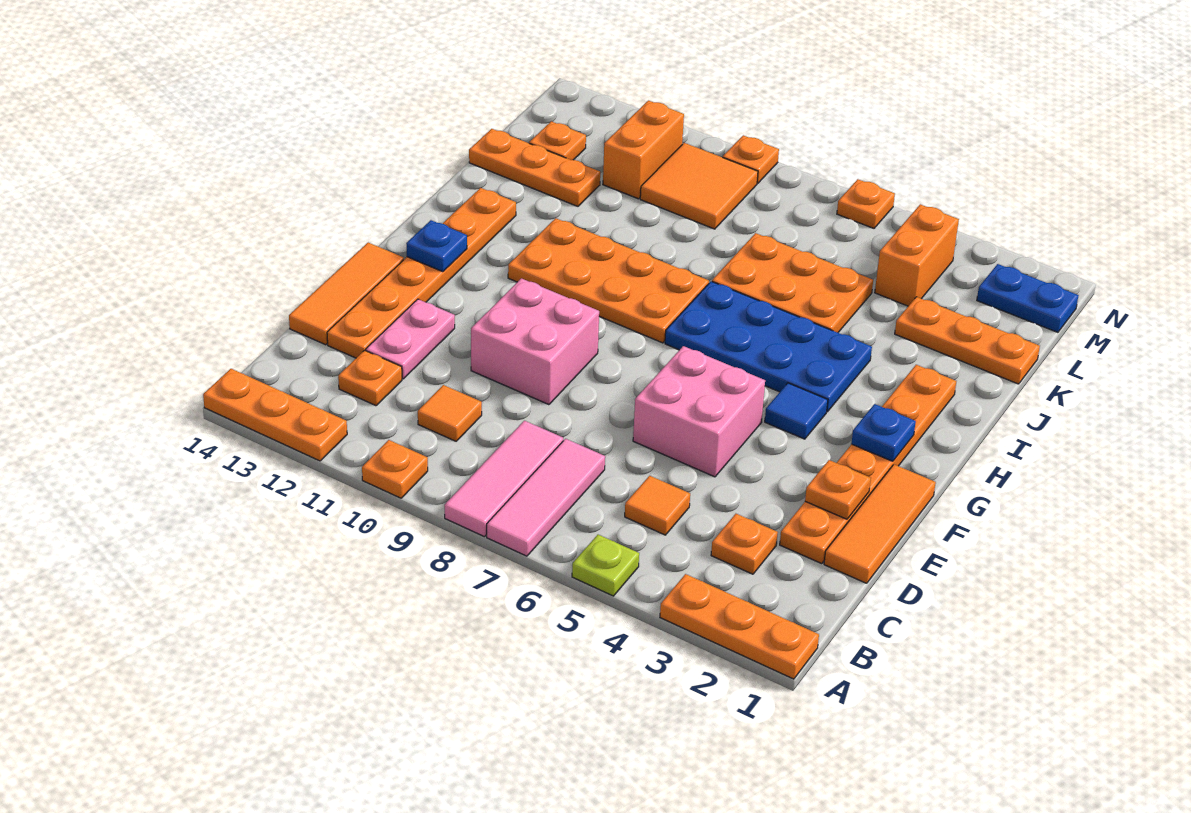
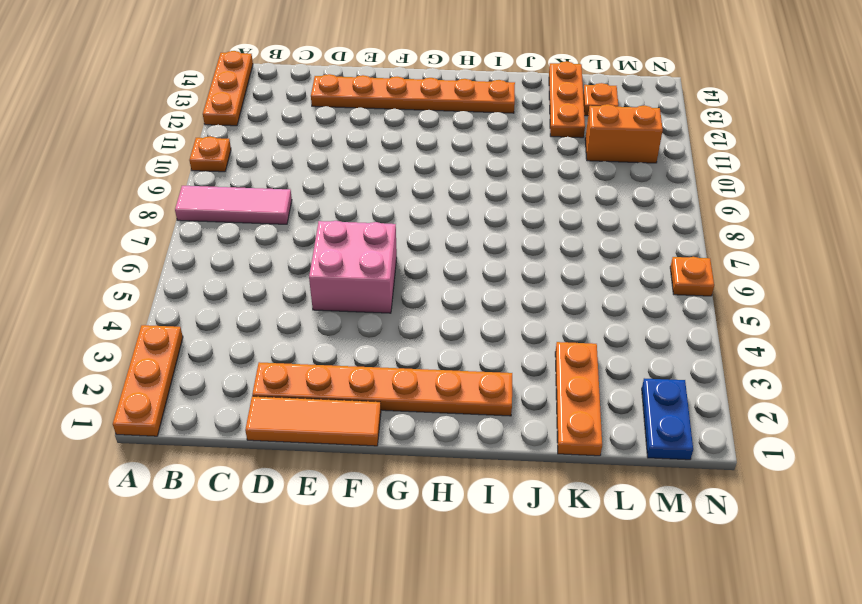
none -> lime plate A5 level 1
none -> pink tile A7:C7 level 1
none -> orange plate C3 level 1
none -> orange tile C5 level 1

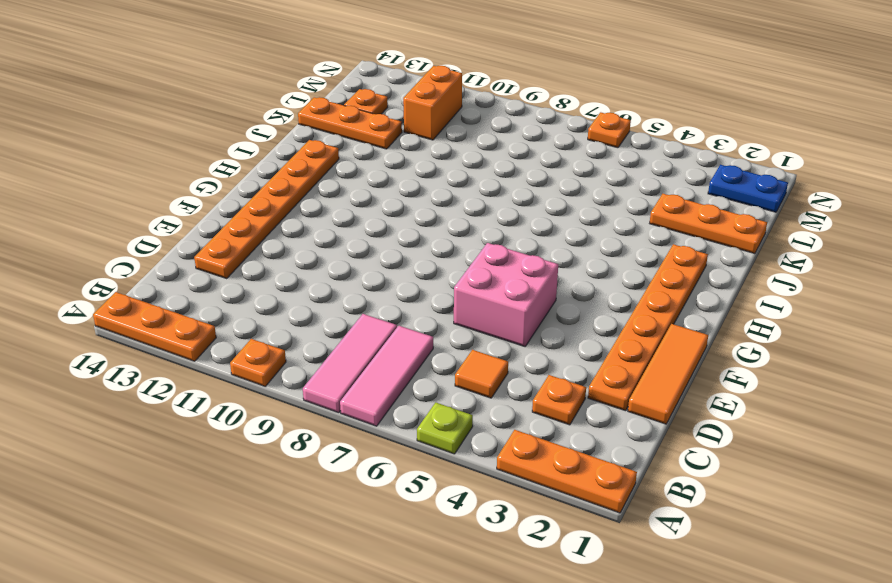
none -> orange tile C10 level 1
none -> orange plate C12 level 1
none -> pink plate D12:E12 level 1
none -> orange tile D14:F14 level 1

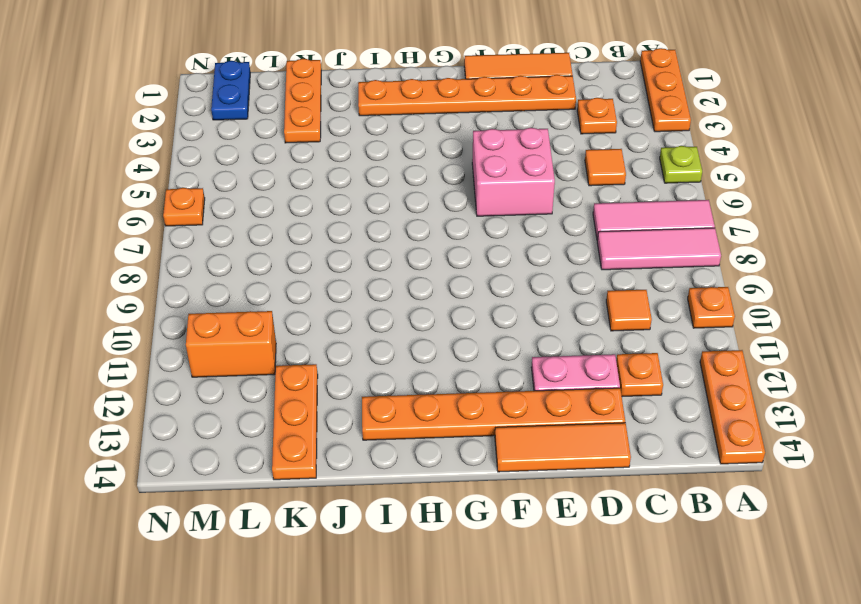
none -> pink brick E9:F10 level 1
none -> blue tile G4 level 1
none -> blue plate H4:I7 level 1
none -> orange plate H8:I11 level 1

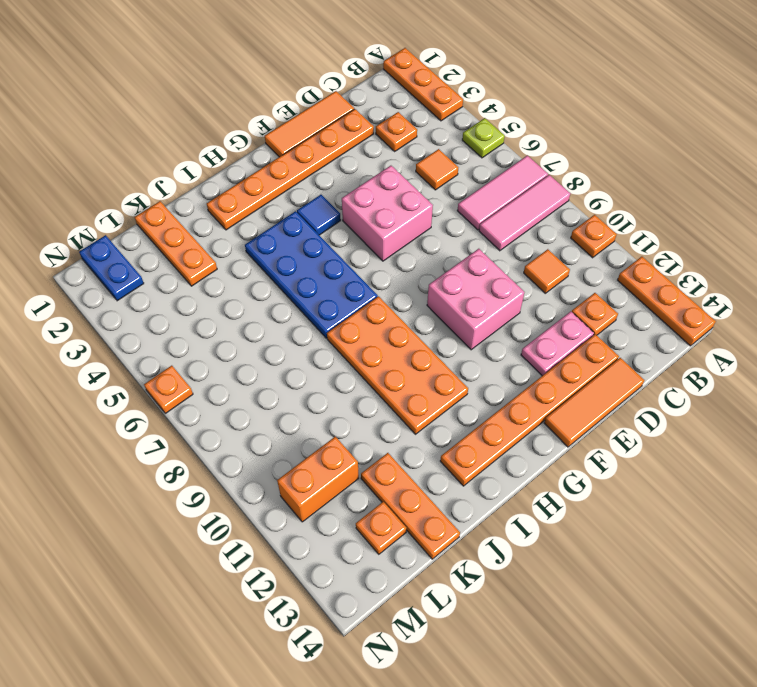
none -> orange plate J5:K7 level 1
none -> orange brick L4:M4 level 1
none -> orange tile L9:M10 level 1
none -> orange plate N9 level 1

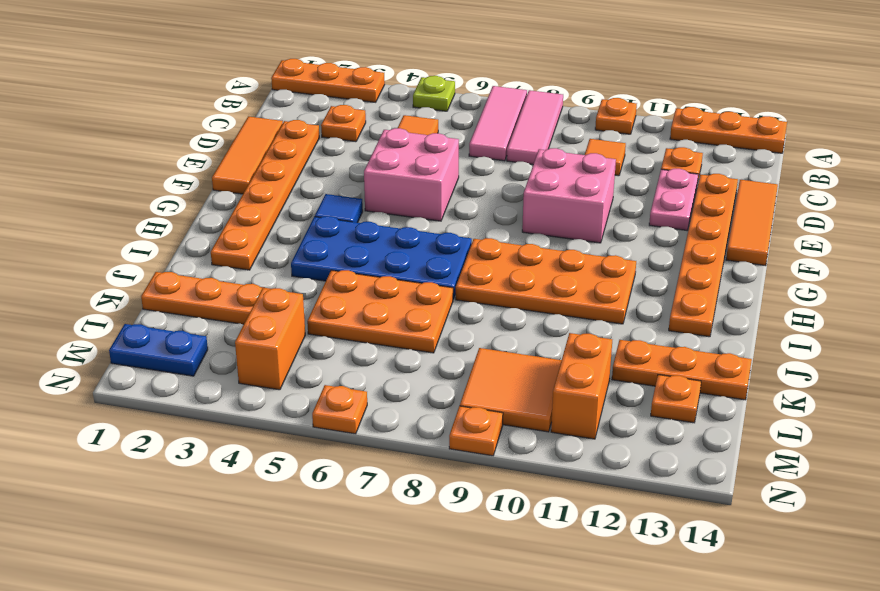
none -> orange plate E2 level 2
none -> blue plate G2 level 2
none -> blue plate G13 level 2

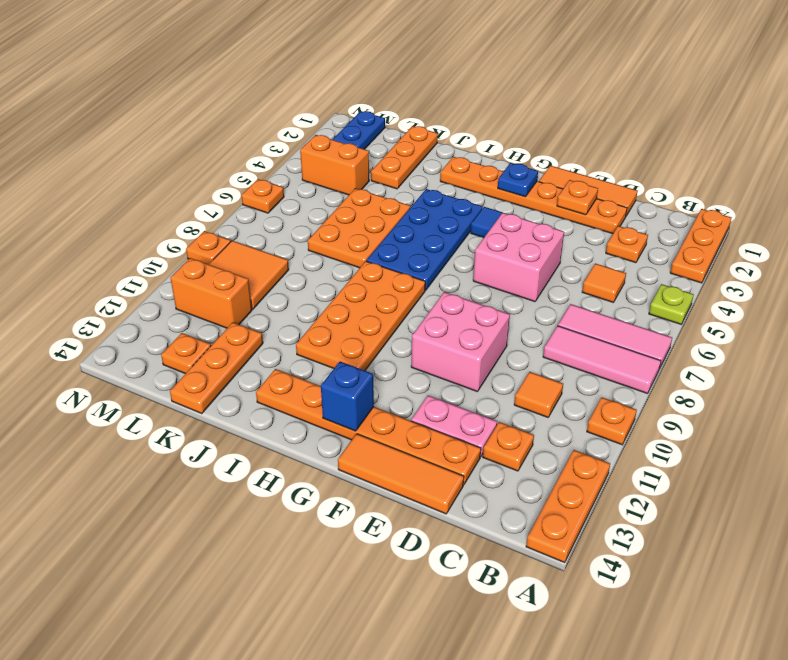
blue brick G13 level 2 -> blue plate G13 level 2

